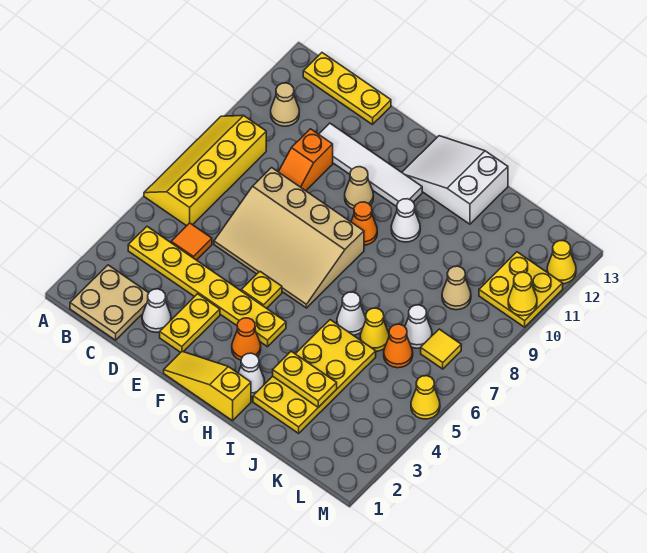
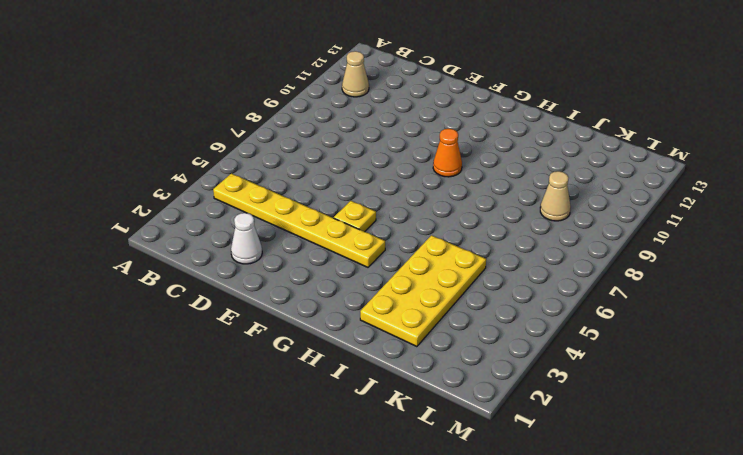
none -> yellow slope A6:B9 level 1 top B
none -> tan plate B1:C2 level 1
none -> yellow plate B13:D13 level 1
none -> orange tile C5 level 1

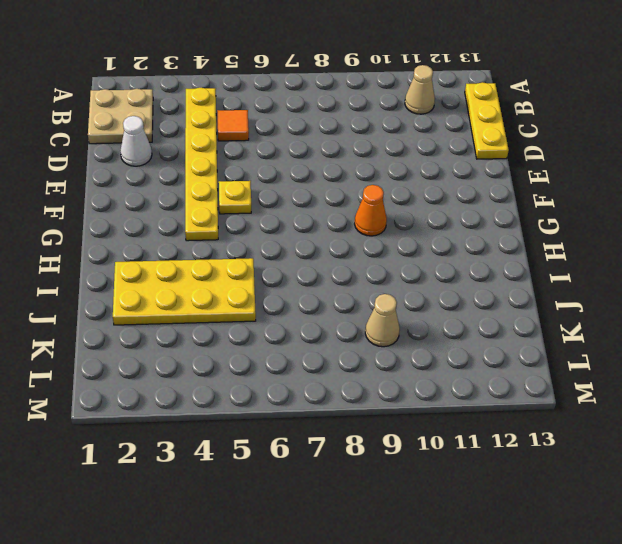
none -> yellow slope A6:B9 level 1 top B
none -> tan slope D6:G8 level 1 top 8
none -> orange slope D9:D10 level 1 top 10
none -> white tile D11:G11 level 1

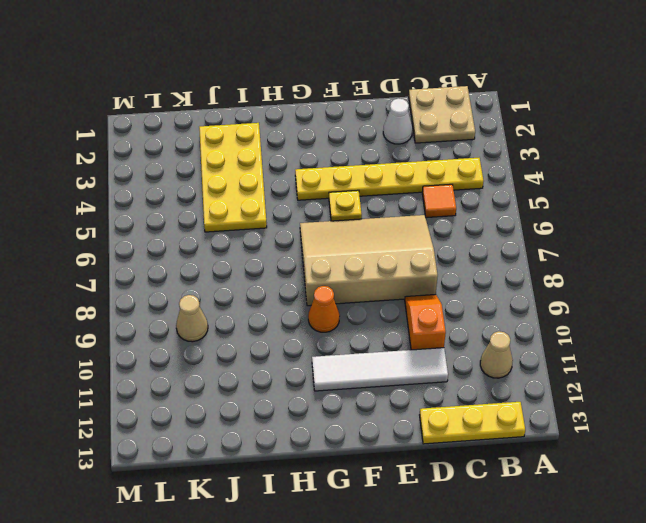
none -> yellow slope A6:B9 level 1 top B
none -> yellow plate E2:E3 level 1
none -> yellow slope F1:H1 level 1 top H
none -> tan cone F10 level 1

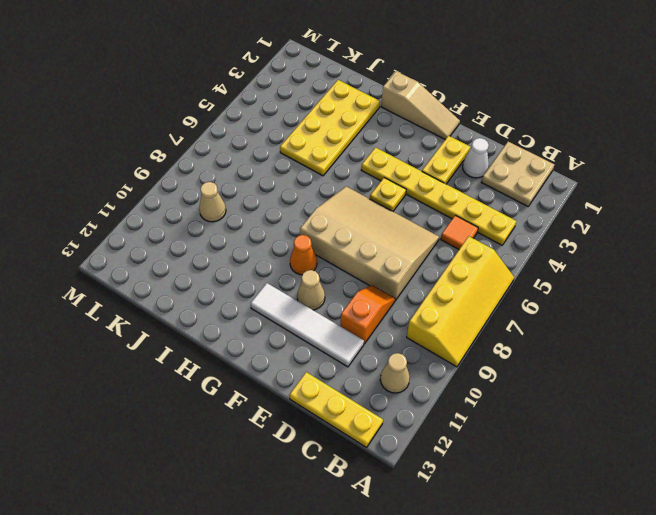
tan slope F1:H1 level 1 top H -> yellow slope F1:H1 level 1 top H
none -> orange cone G3 level 1
none -> white slope G12:I13 level 1 top I
none -> white cone H2 level 1
none -> white cone H10 level 1

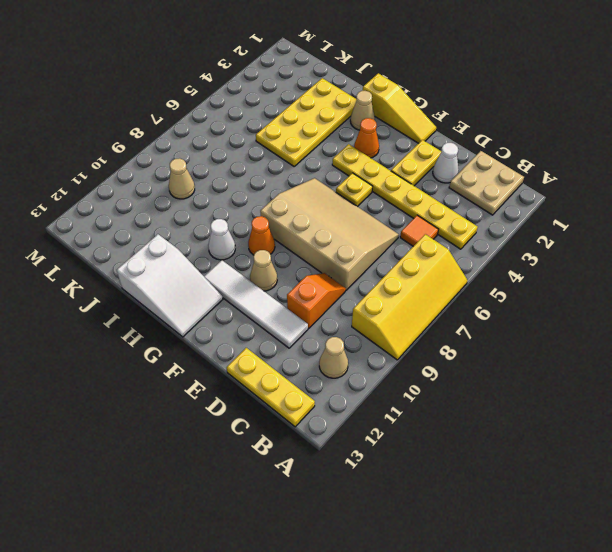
tan cone H2 level 1 -> white cone H2 level 1
none -> white cone I6 level 1
none -> yellow cone J6 level 1
none -> orange cone K6 level 1
none -> white cone K7 level 1

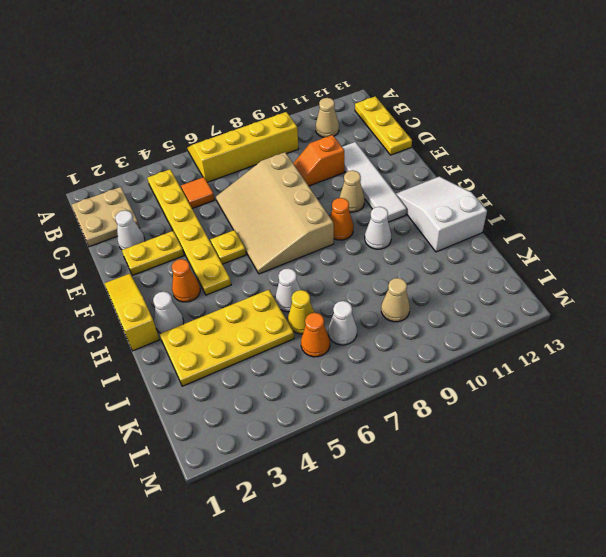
none -> yellow tile L7 level 1
none -> yellow plate L10:M11 level 1
none -> yellow cone M5 level 1
none -> yellow cone M12 level 1

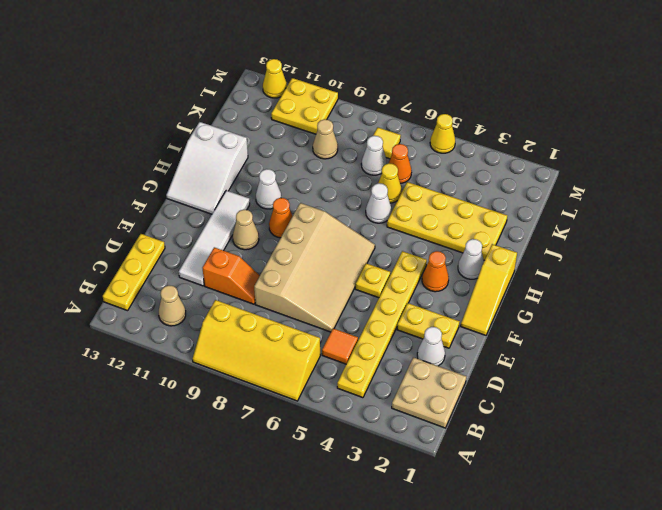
none -> yellow plate I3:J3 level 2
none -> yellow cone M10 level 2

